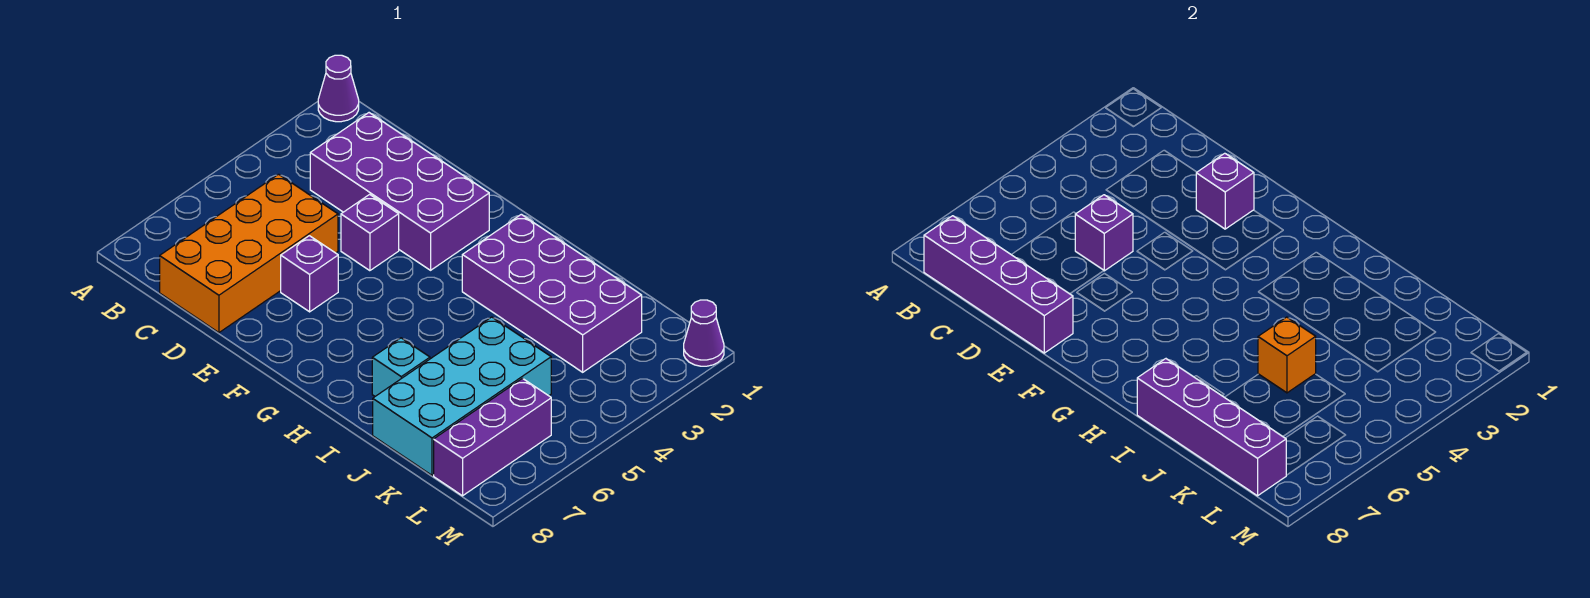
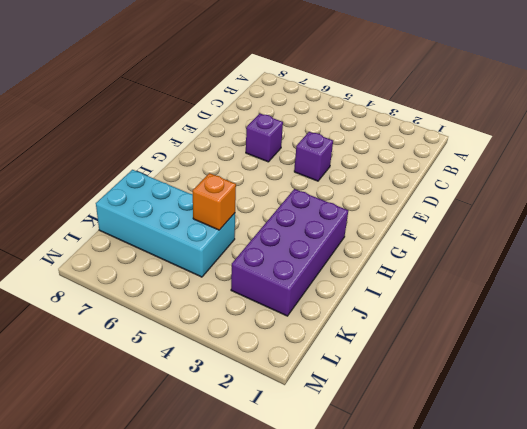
none -> purple cone A1 level 1
none -> purple brick C2:F3 level 1
none -> orange brick C5:D8 level 1

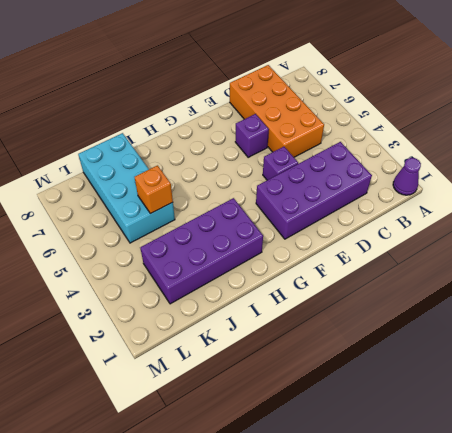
none -> cyan brick I7 level 1
none -> purple brick L6:L8 level 1
none -> purple cone M1 level 1

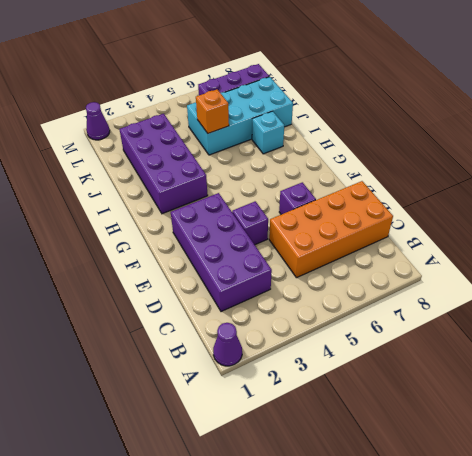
none -> purple brick B8:E8 level 2
none -> purple brick D5 level 2
none -> purple brick E2 level 2

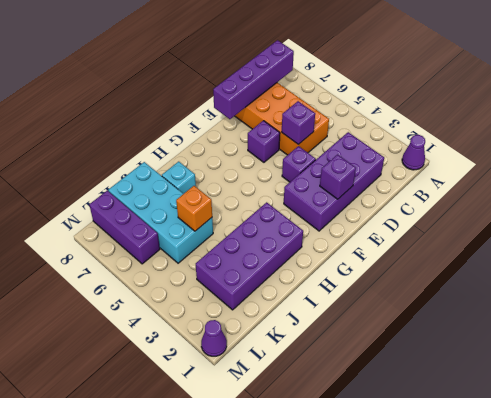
none -> purple brick I8:L8 level 2

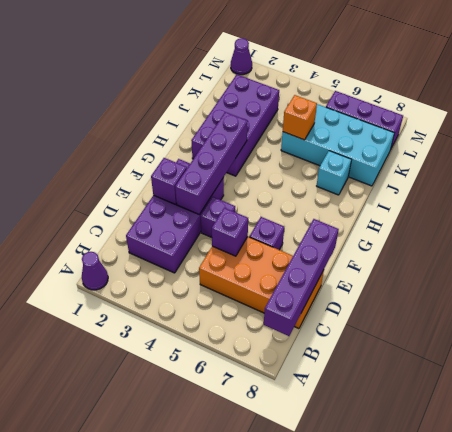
purple brick E3:H3 level 2 -> purple brick I8:L8 level 2

